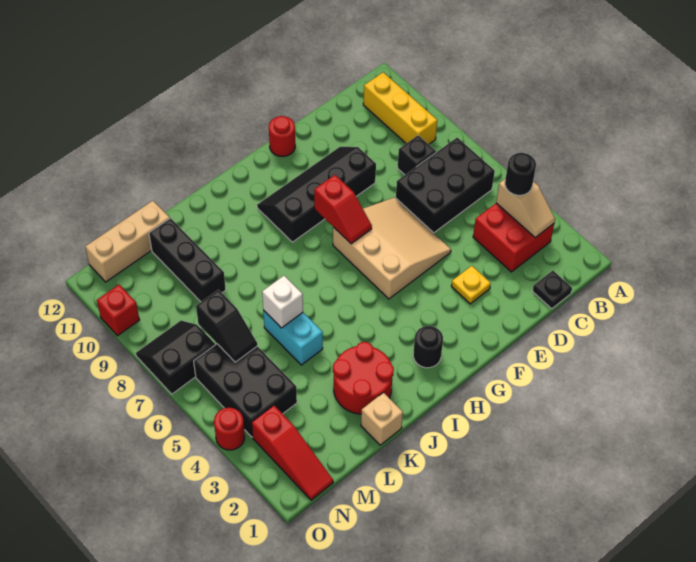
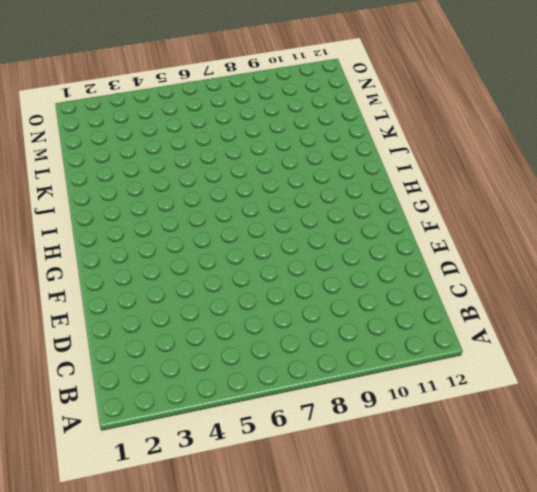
none -> red brick B3:C4 level 1
none -> black brick B6:D7 level 1
none -> yellow brick B9:B11 level 1

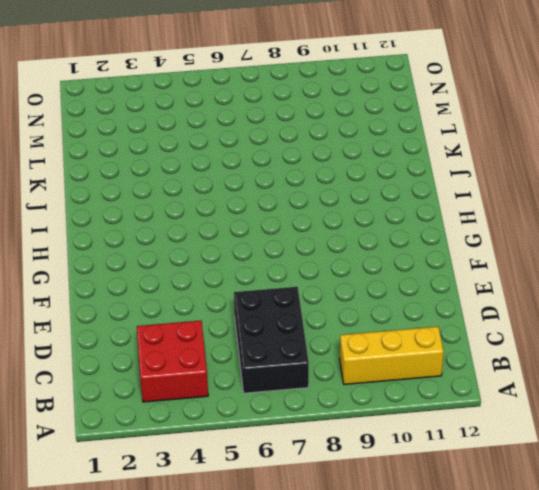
none -> black plate C1 level 1
none -> black brick C8 level 1
none -> yellow plate E3 level 1

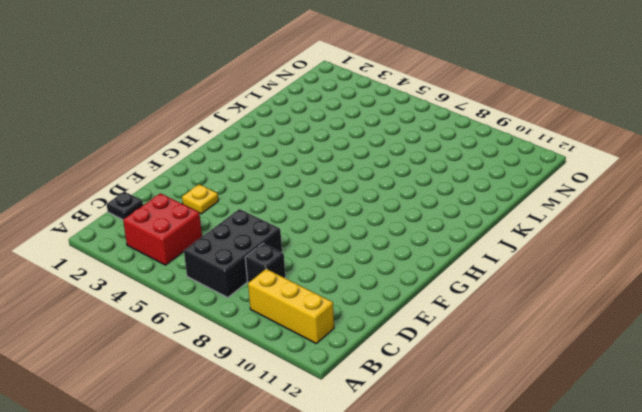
none -> tan slope E5:G7 level 1 top G
none -> black slope E9:H10 level 1 top 9
none -> red round brick F12 level 1

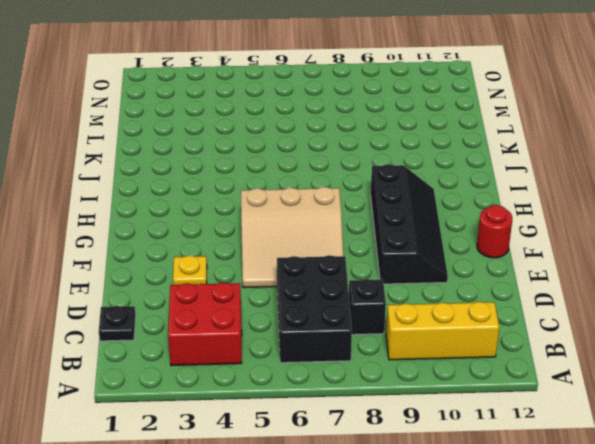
none -> black round brick H2 level 1
none -> red round brick J2:K3 level 1
none -> tan brick K1 level 1

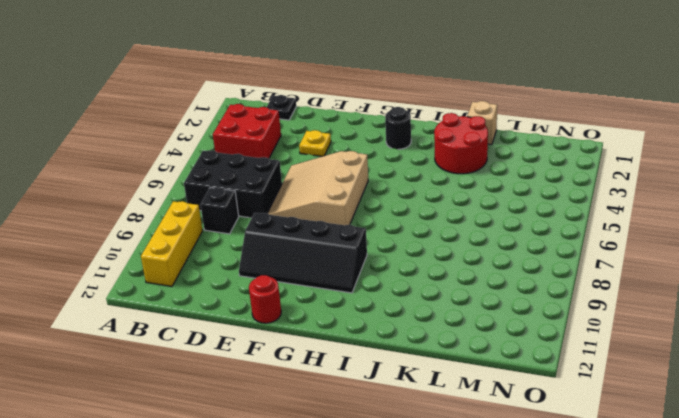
none -> cyan brick K5:K6 level 1
none -> black brick L9:L11 level 1
none -> tan brick L12:N12 level 1

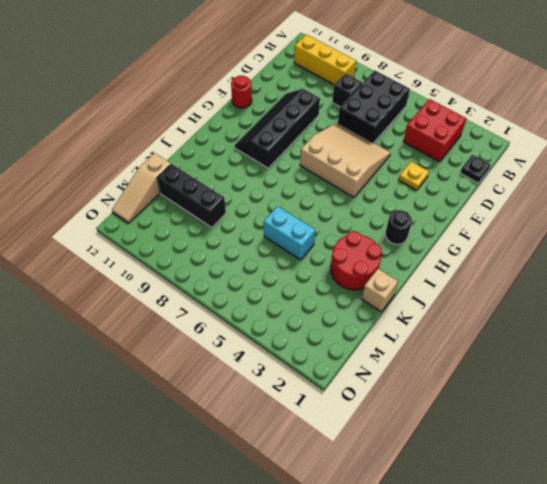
tan slope L12:N12 level 1 top L -> tan brick L12:N12 level 1
none -> black brick M4:N6 level 1
none -> red slope N1:N3 level 1 top 3
none -> black slope N7:O8 level 1 top 7

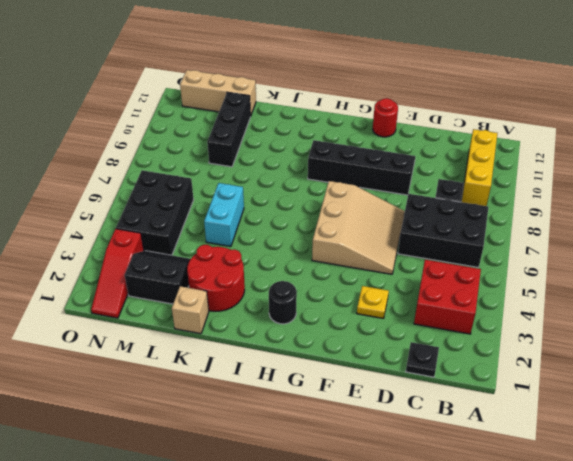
black slope L2:M3 level 1 top 2 -> black slope N7:O8 level 1 top 7
none -> red round brick O4 level 1
none -> red brick O10 level 1
none -> tan slope B3:B4 level 2 top 4

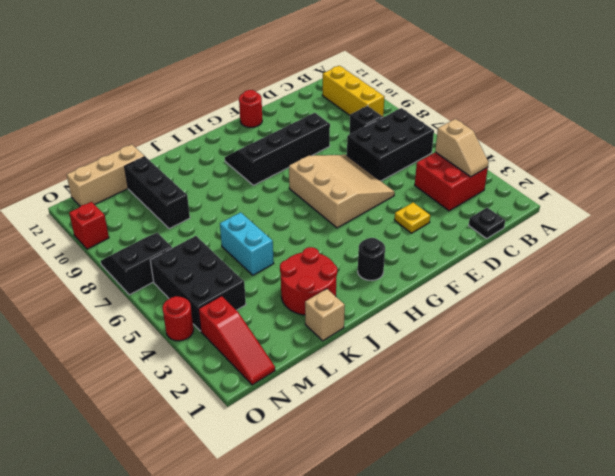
none -> red slope G7:G8 level 2 top 8
none -> white brick K6 level 2
none -> black slope M6:M7 level 2 top 7

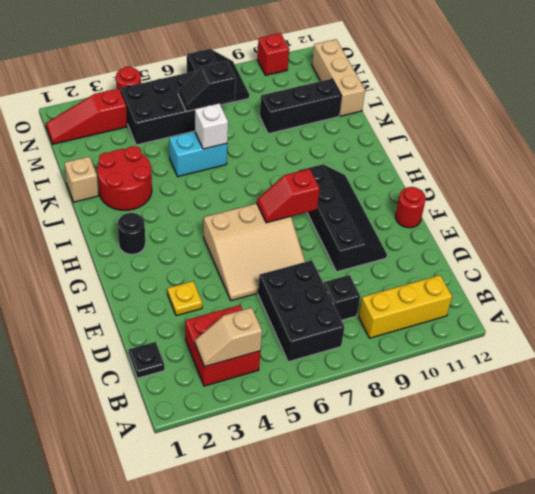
none -> black round brick B4 level 3

